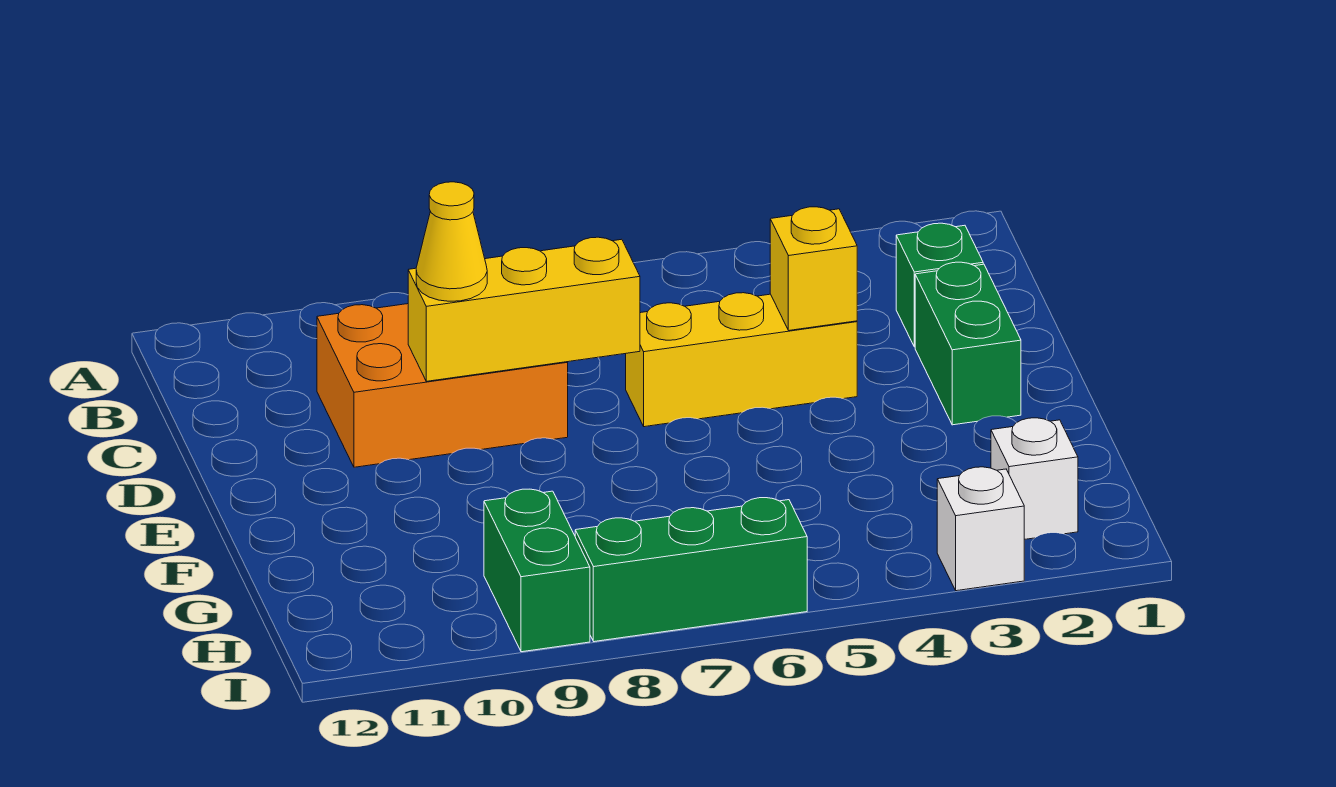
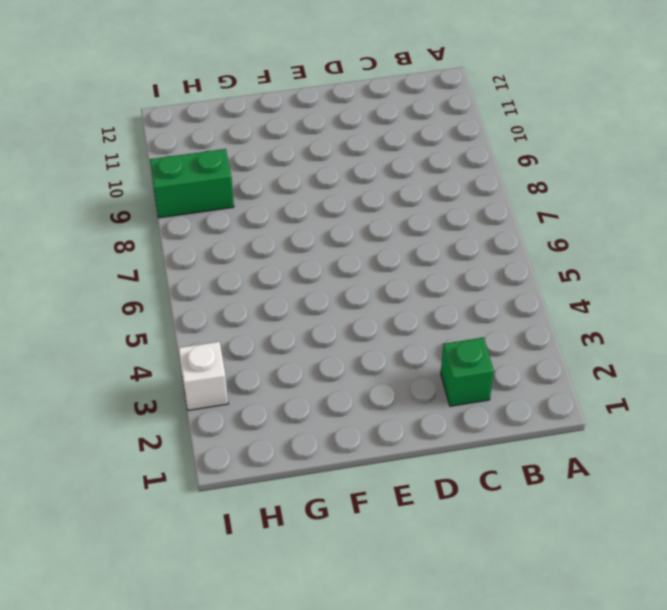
none -> orange brick C8:D10 level 1
none -> green brick D2:E2 level 1

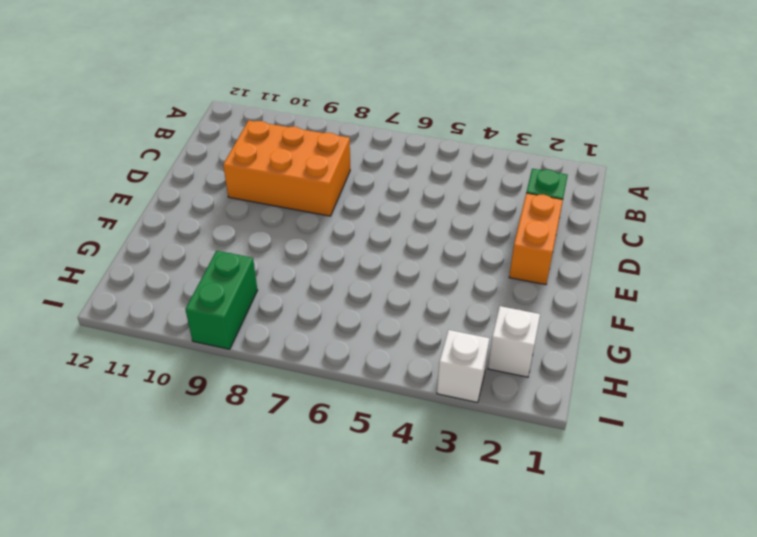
orange brick D2:E2 level 1 -> green brick D2:E2 level 1
none -> yellow brick D4:D6 level 1
none -> green brick I6:I8 level 1

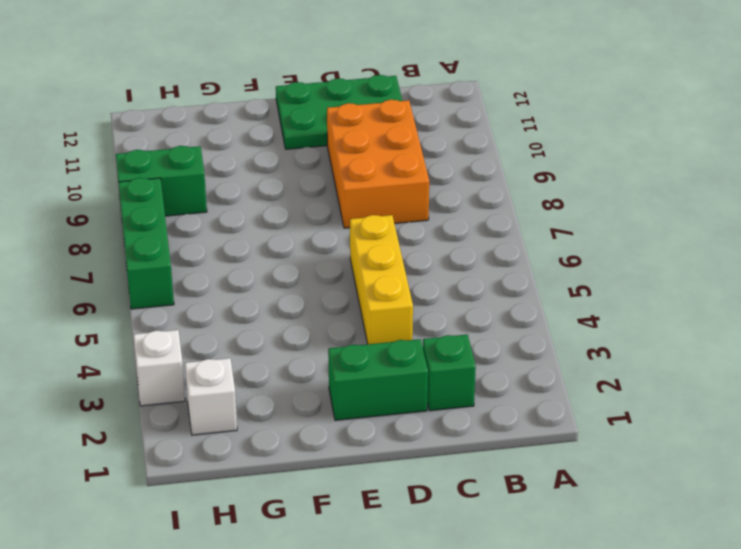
green plate C11:E12 level 1 -> none
none -> yellow brick D4 level 2
none -> yellow brick D7:D9 level 2

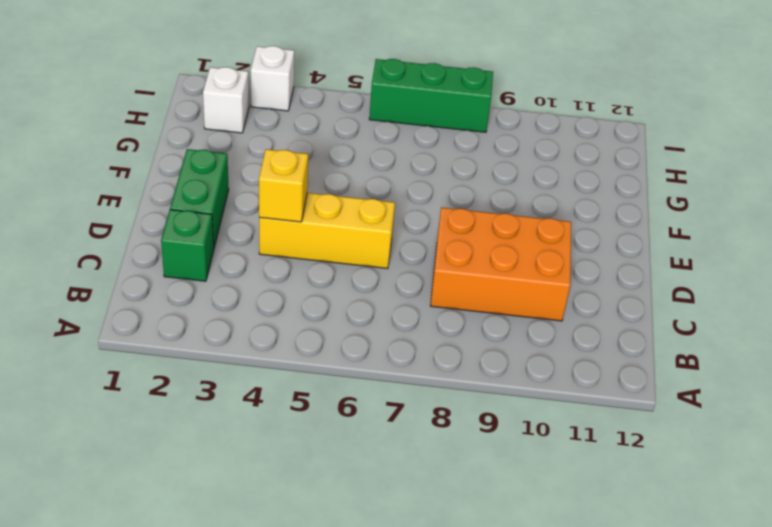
none -> green brick H9:I9 level 1
none -> yellow brick D7:D9 level 2

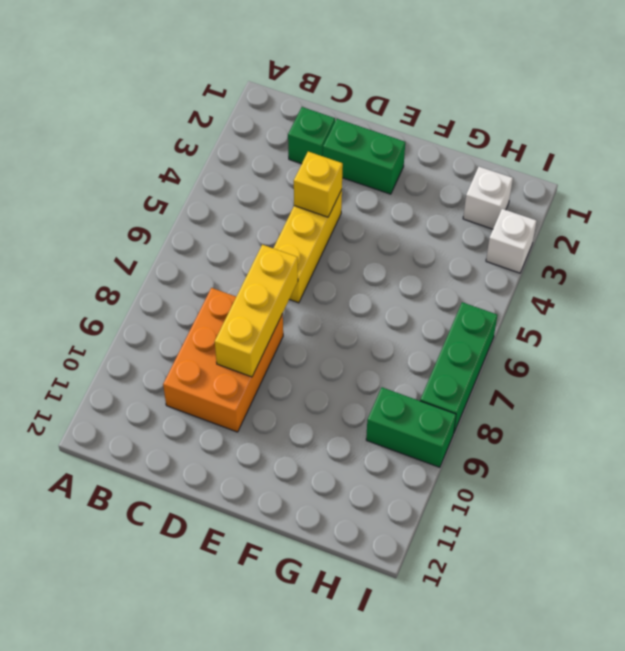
none -> yellow cone D9 level 3

